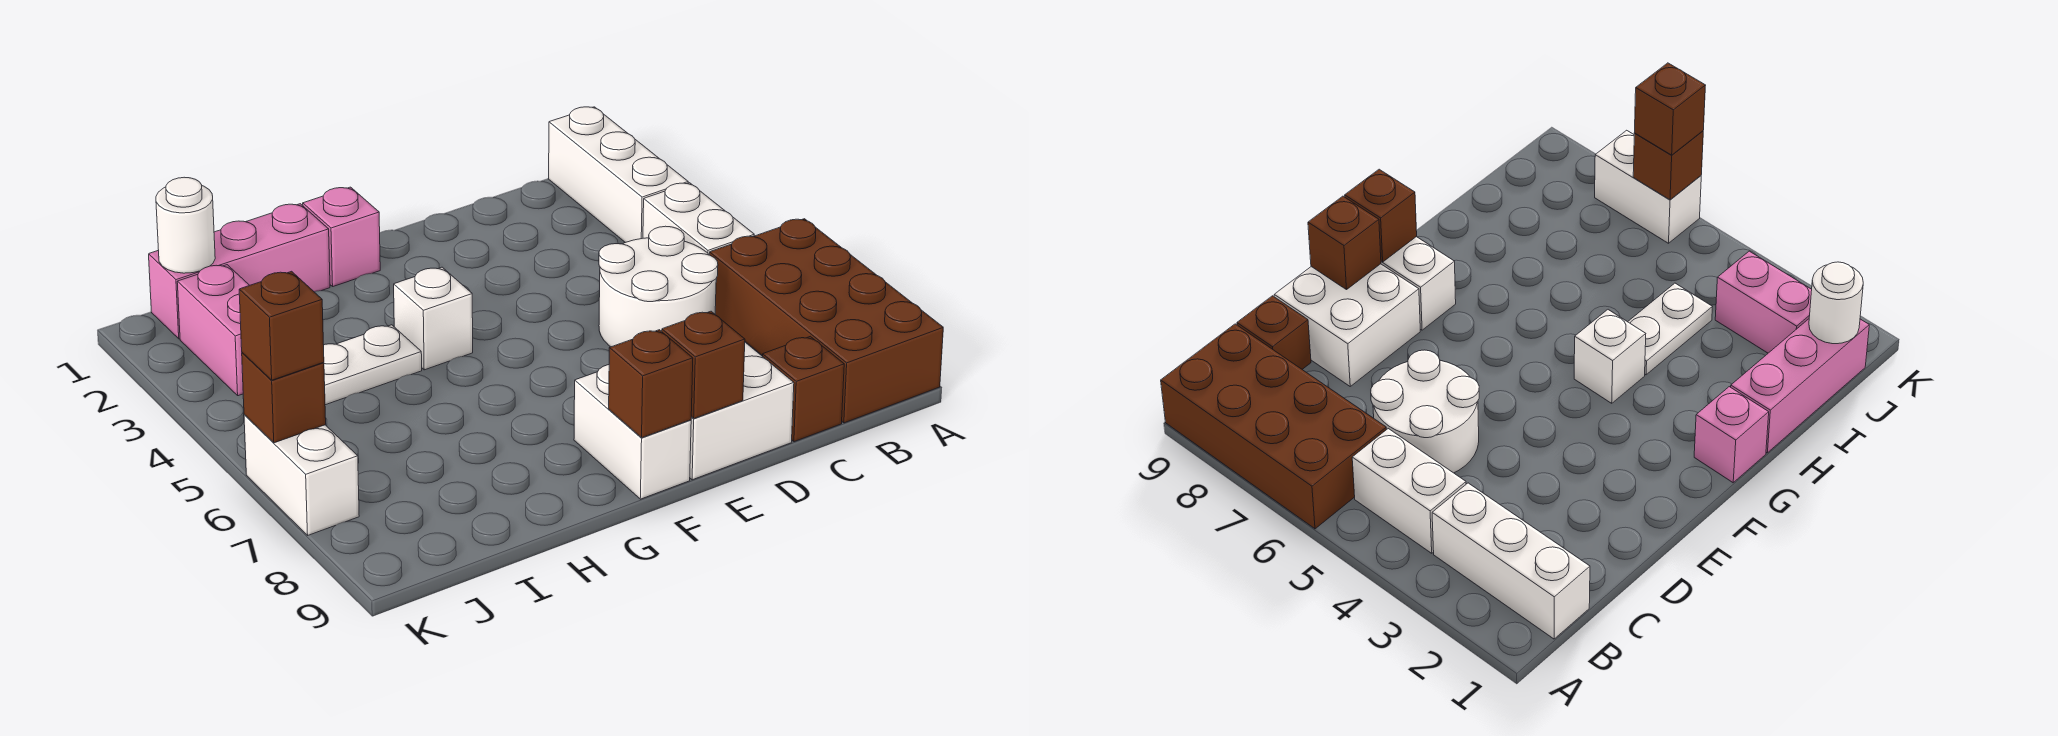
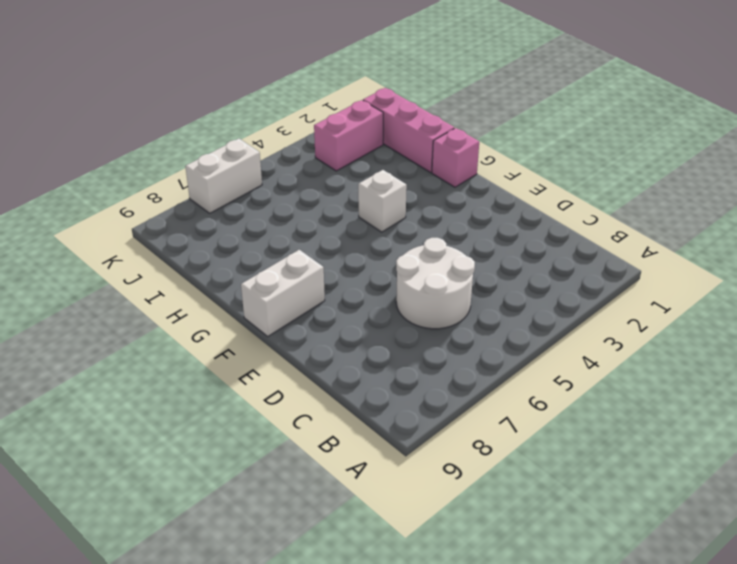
none -> brown brick A6:B9 level 1
none -> white brick B1:B3 level 1
none -> white brick B4:B5 level 1

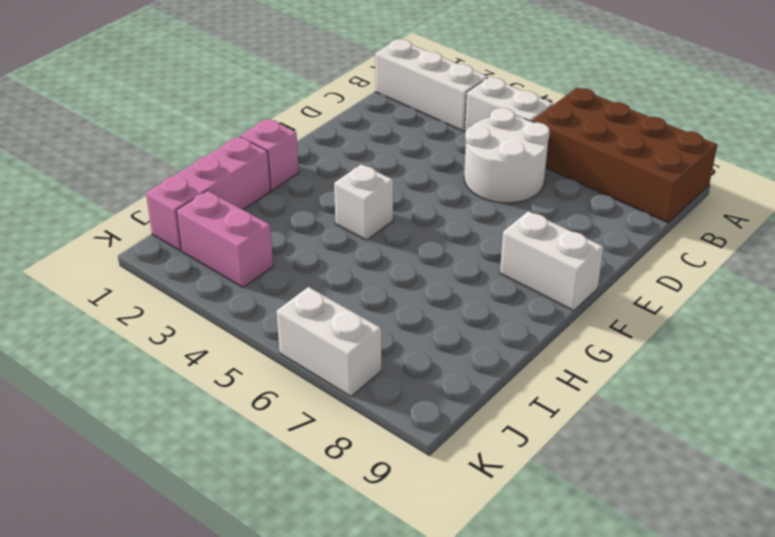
none -> brown brick C9 level 1
none -> white brick D8:E9 level 1
none -> white plate H4:I4 level 1

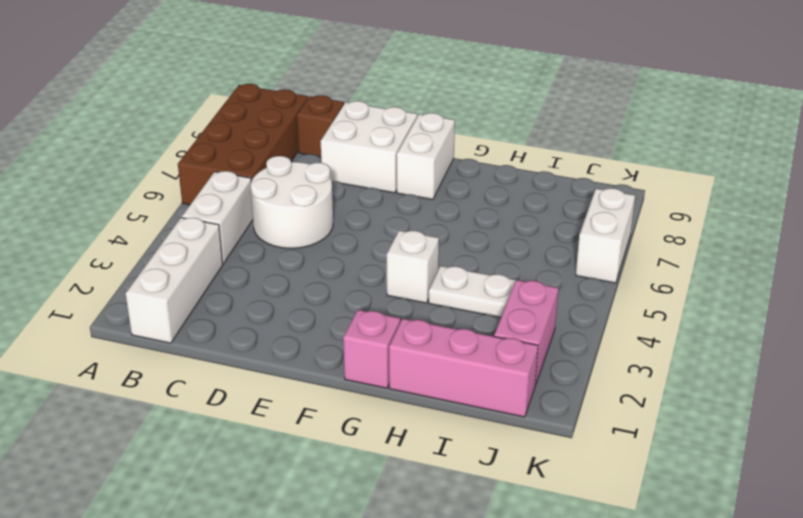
none -> brown brick E9 level 2
none -> brown brick F9 level 2
none -> white round brick J1 level 2

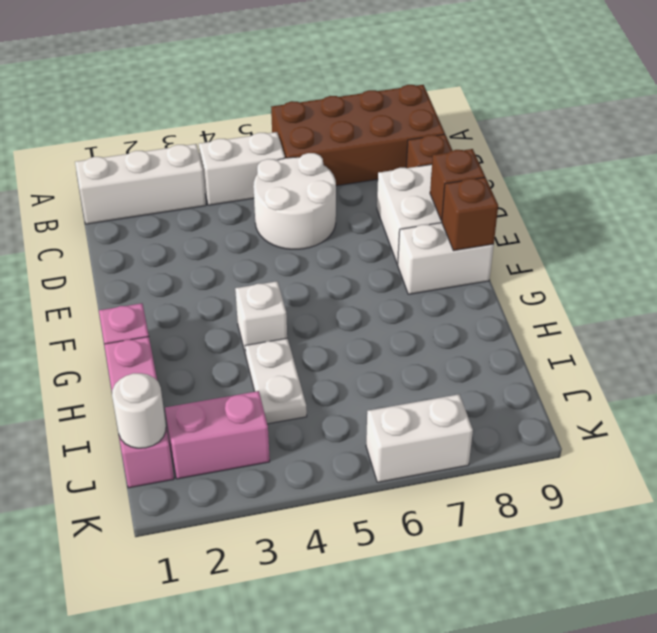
none -> brown brick K6 level 2
none -> brown brick K6 level 3

